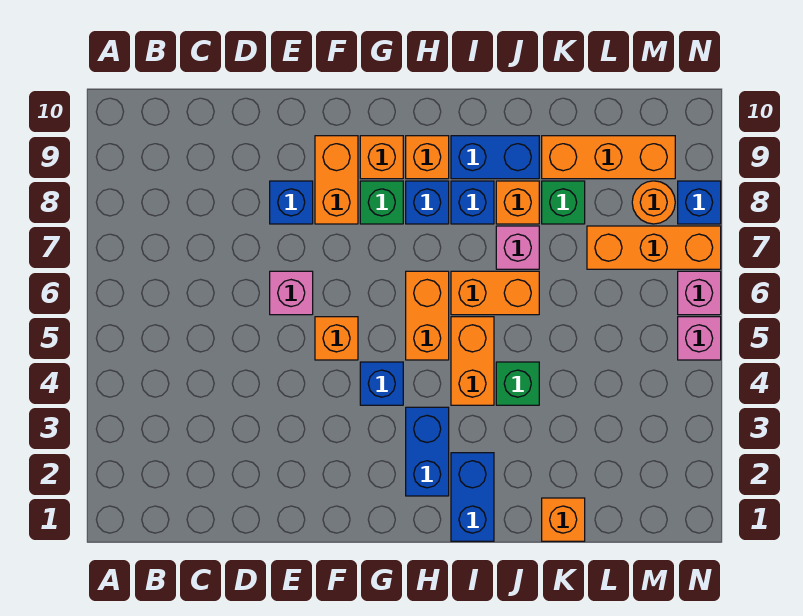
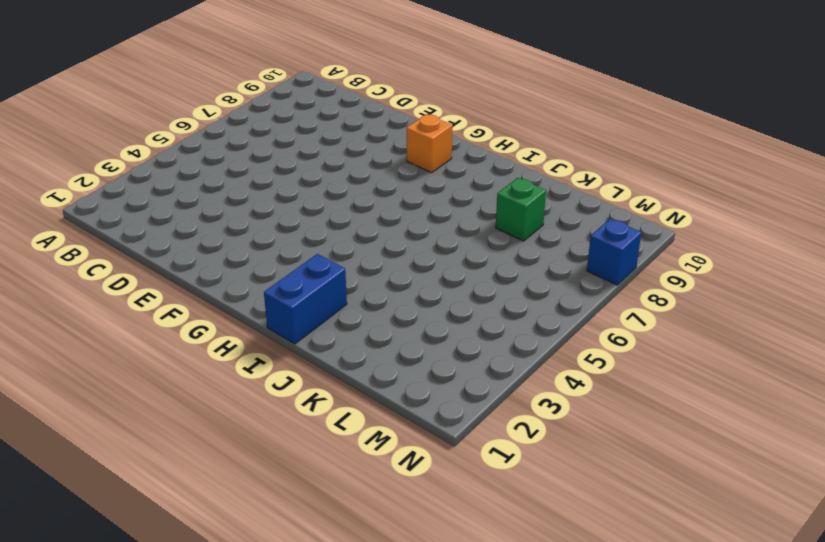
none -> pink brick E6 level 1
none -> blue brick E8 level 1
none -> orange brick F5 level 1

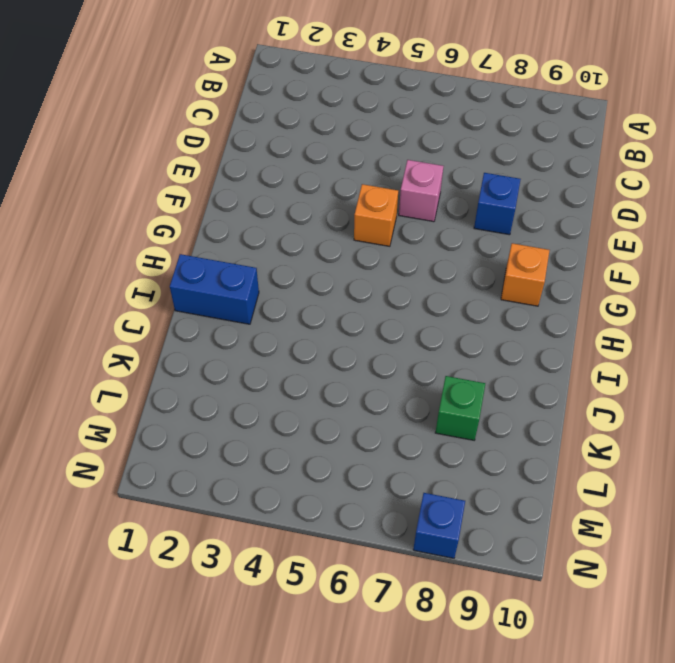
none -> orange brick F8:F9 level 1
none -> blue brick G4 level 1
none -> green brick G8 level 1

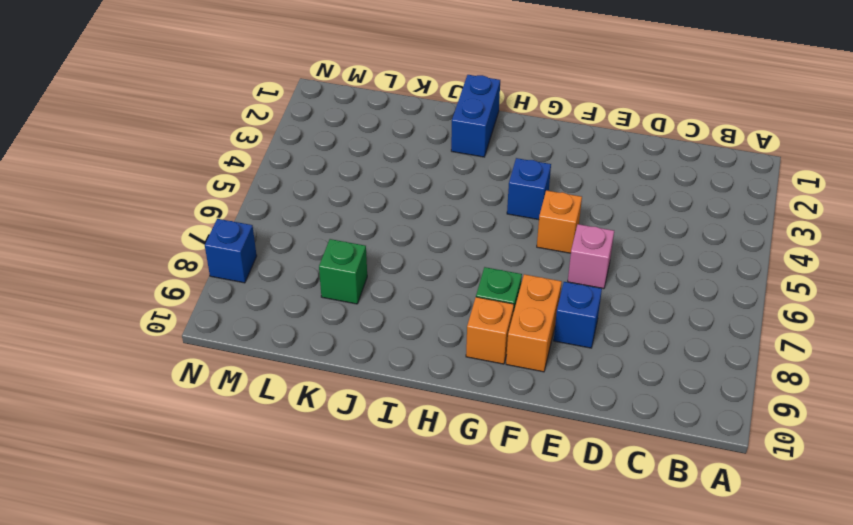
none -> blue brick H2:H3 level 1
none -> orange brick H5:H6 level 1
none -> blue brick H8 level 1

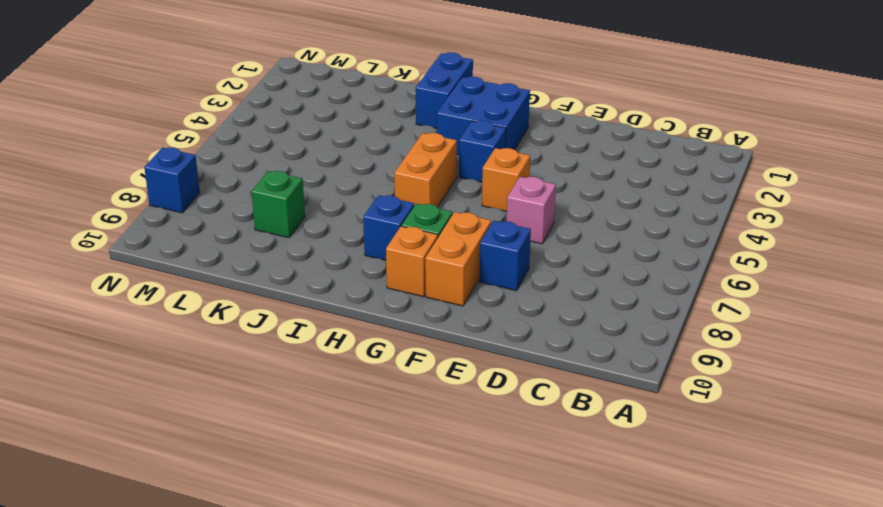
blue brick G2:H3 level 1 -> blue brick H2:H3 level 1
none -> orange brick H9 level 1
none -> orange brick I4:I5 level 1
none -> orange brick I6:J6 level 1

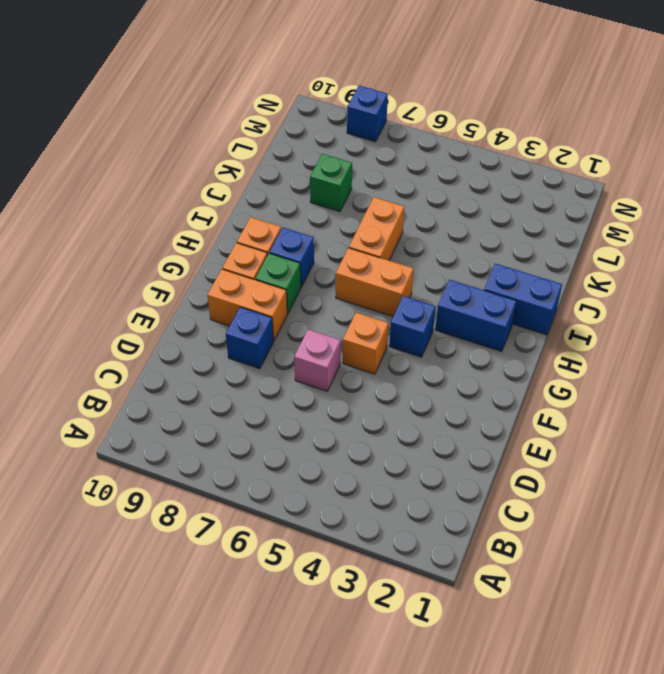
none -> orange brick I4:I5 level 1
none -> blue brick I8 level 1
none -> blue brick I9:J9 level 1

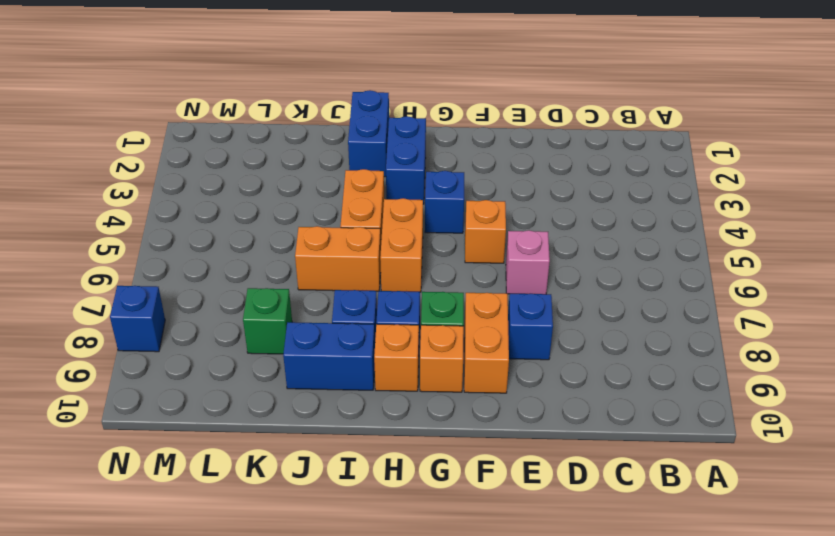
none -> green brick J4 level 1
none -> pink brick J7 level 1
none -> orange brick J8 level 1

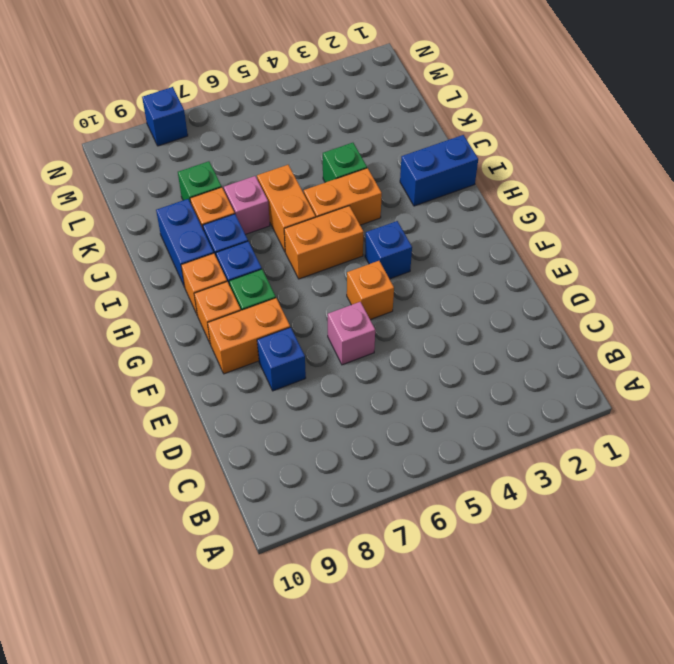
none -> blue brick H2:H3 level 1
none -> orange brick K1 level 1
none -> orange brick K9:M9 level 1

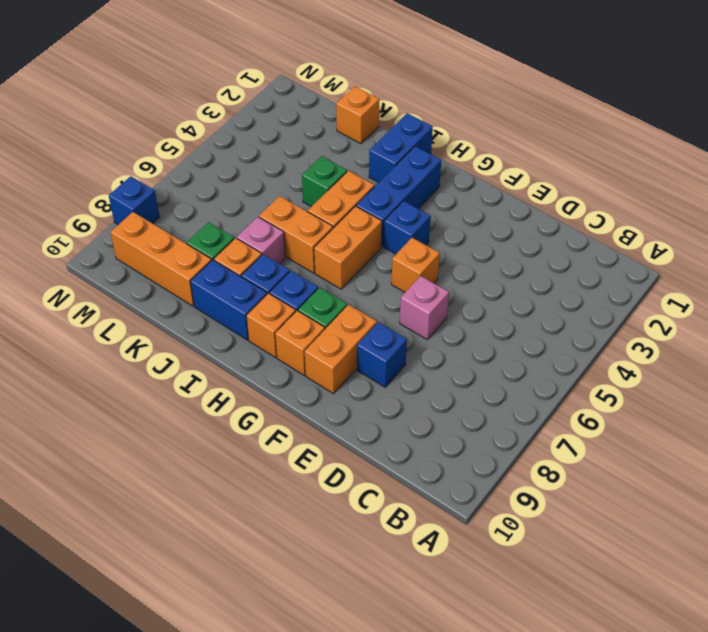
blue brick H2:H4 level 1 -> blue brick H2:H3 level 1
none -> orange brick L7:N7 level 1
none -> orange round brick M8 level 1
none -> pink brick N5 level 1

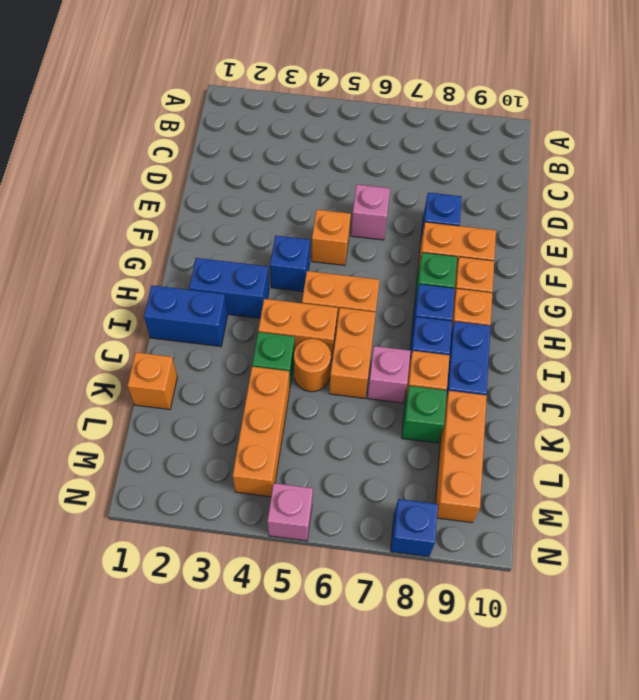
orange round brick J5 level 1 -> orange round brick M8 level 1
orange brick K4:M4 level 1 -> orange brick L7:N7 level 1
none -> pink brick N6 level 1

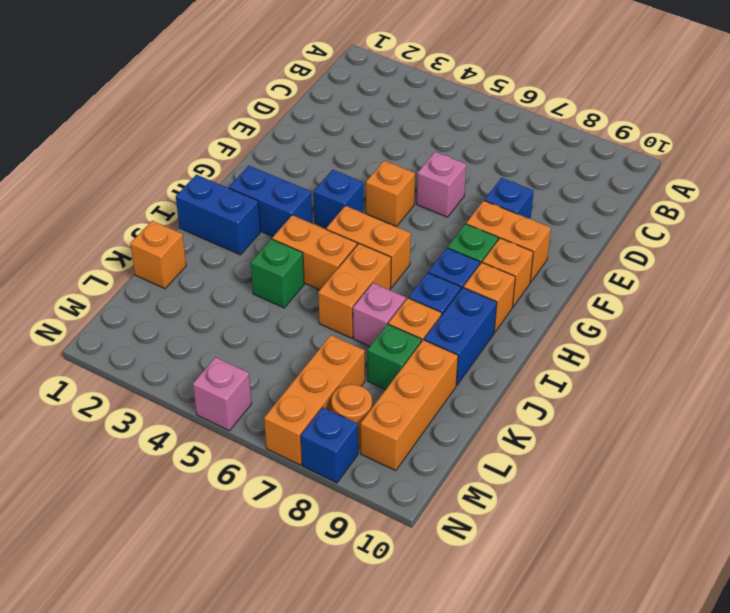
none -> pink brick N6 level 1

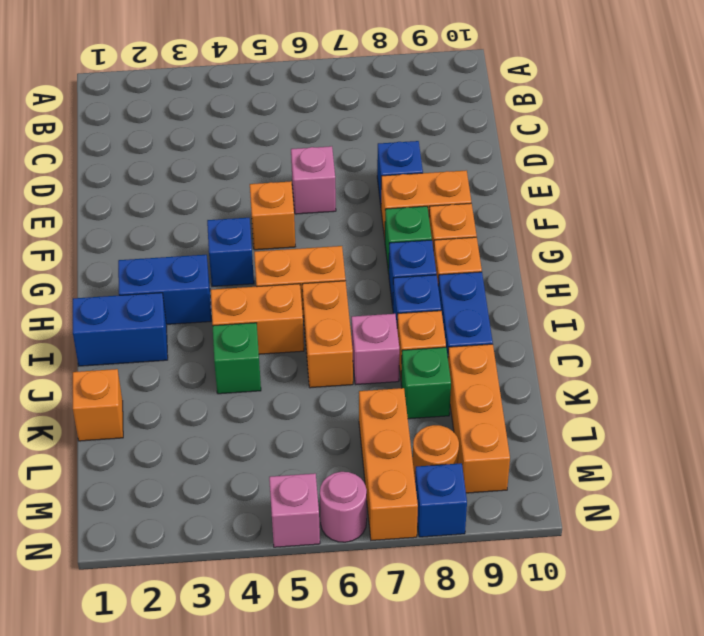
pink round brick N6 level 1 -> pink brick N6 level 1

